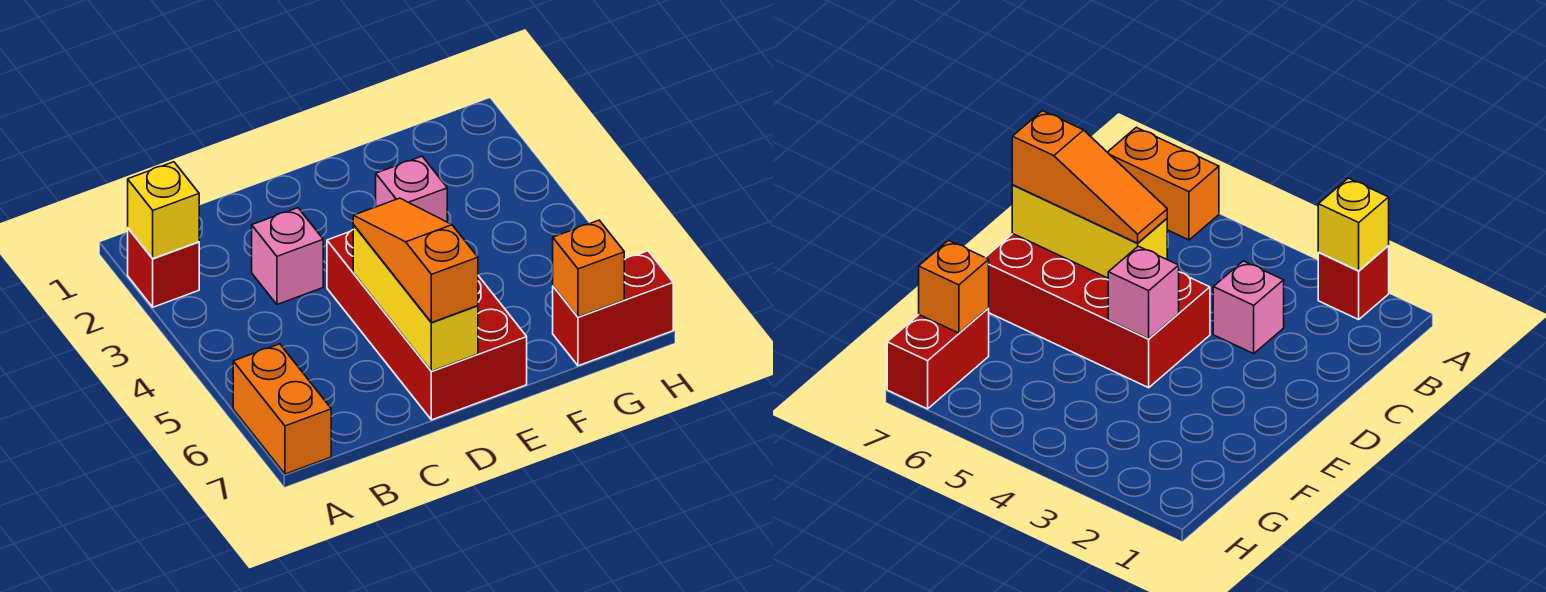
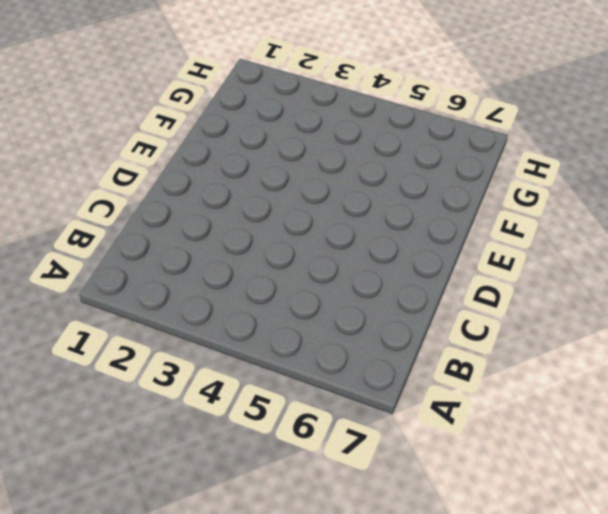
none -> red brick A2 level 1
none -> orange brick A6:A7 level 1

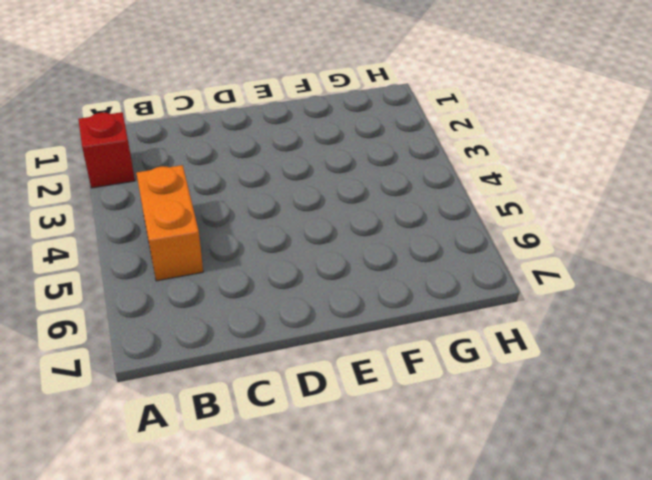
orange brick B4:B5 level 1 -> orange brick A6:A7 level 1
none -> pink brick C3 level 1
none -> red brick D4:E7 level 1

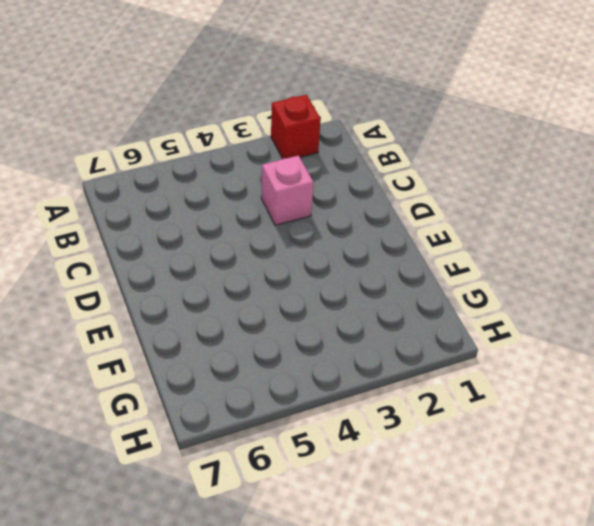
none -> orange brick A6:A7 level 1
none -> red brick D4:E7 level 1

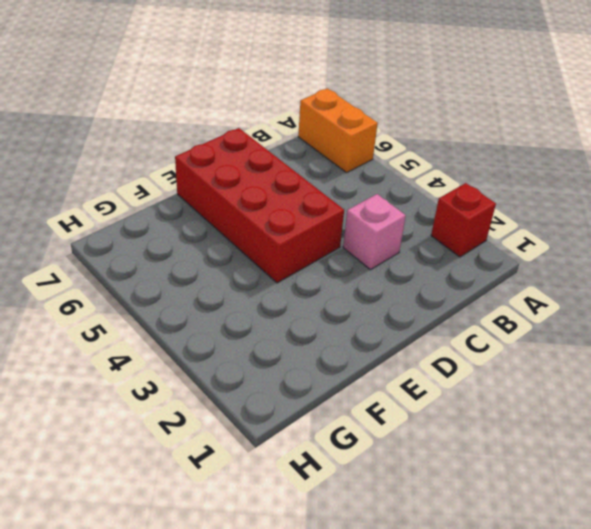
none -> red brick G7:H7 level 1
none -> yellow brick A2 level 2

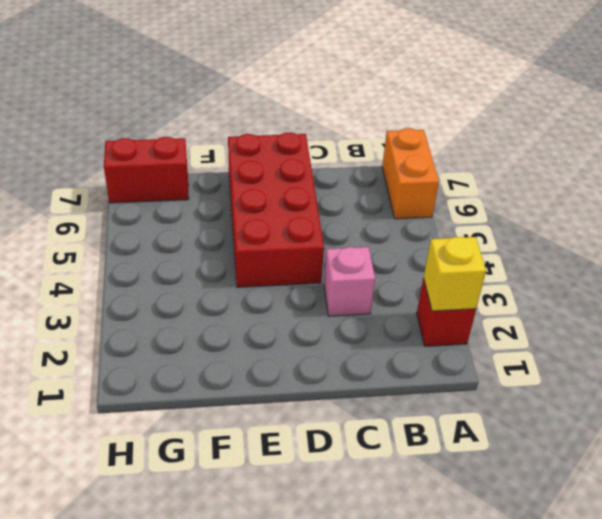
none -> yellow brick D5:D7 level 2
none -> pink brick E4 level 2

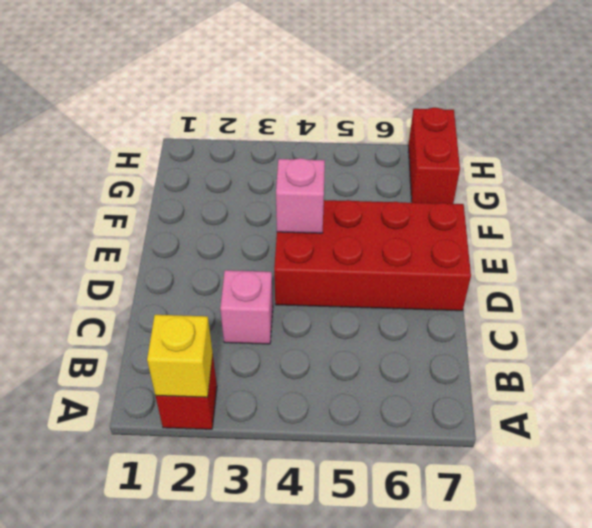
none -> orange brick A6:A7 level 1
none -> yellow brick D5:D7 level 2

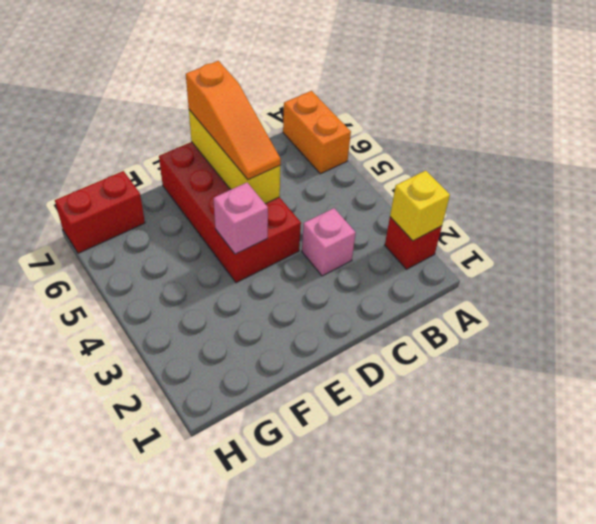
none -> orange brick G7 level 2

